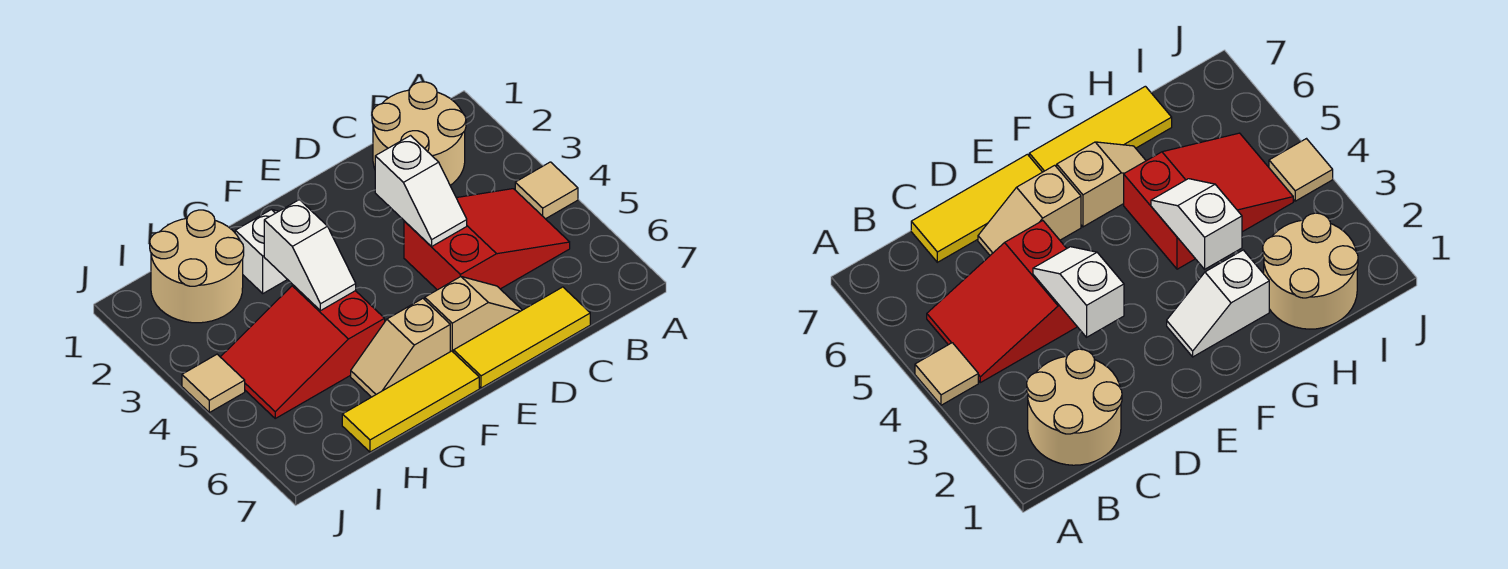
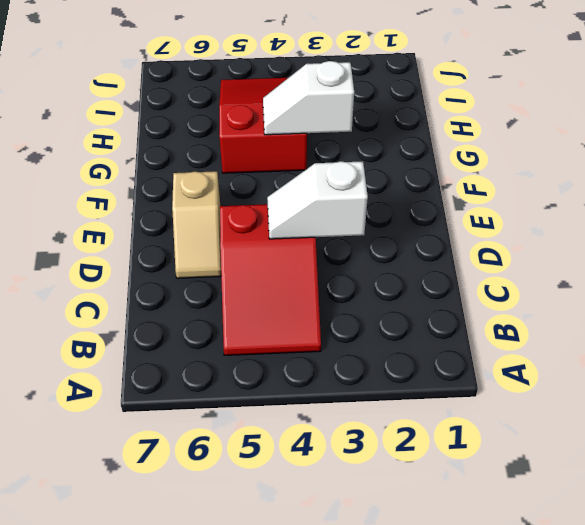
none -> tan tile A4 level 1
none -> tan round brick B1:C2 level 1
none -> yellow tile C7:E7 level 1

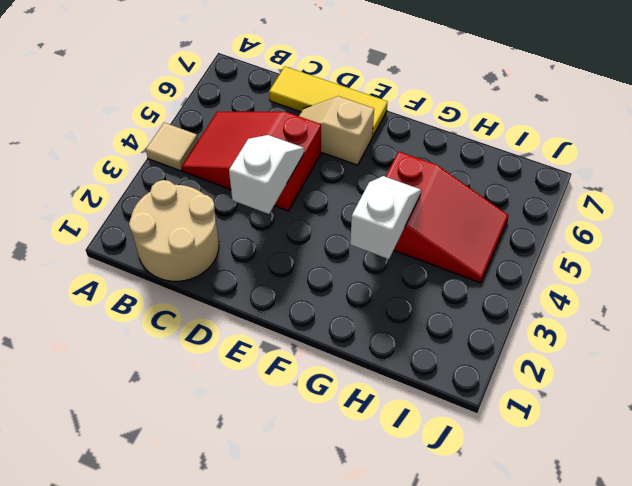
none -> white slope F2:G2 level 1 top G
none -> tan slope F6:G6 level 1 top F
none -> yellow tile F7:H7 level 1

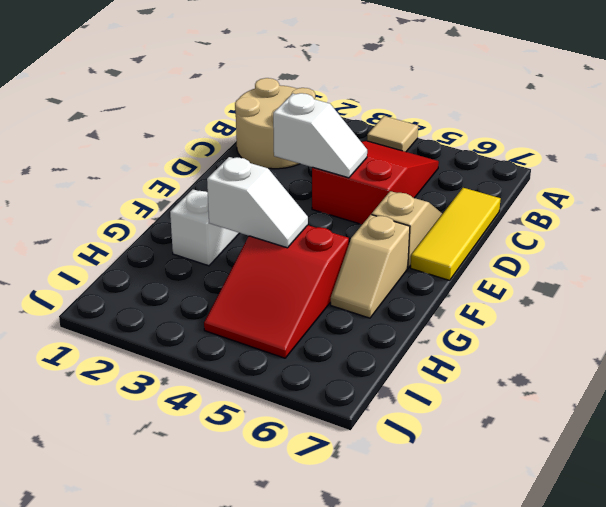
none -> yellow tile F7:H7 level 1
none -> tan round brick H1:I2 level 1
none -> tan tile J4 level 1

